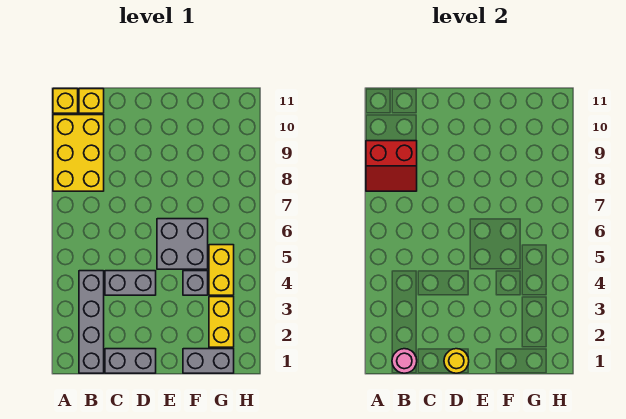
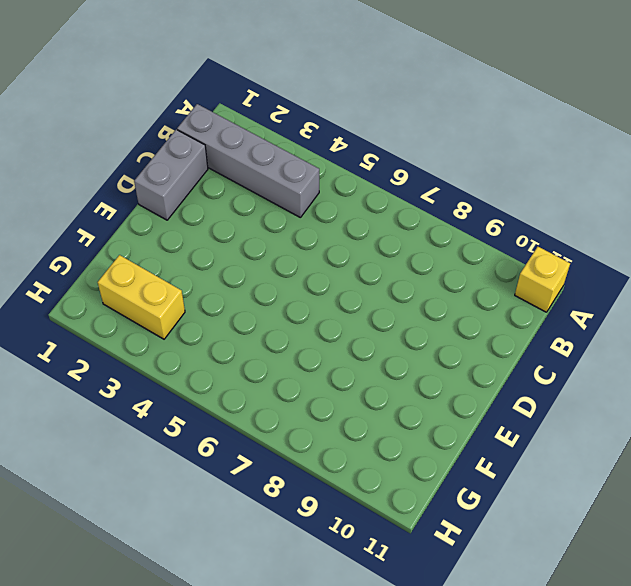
none -> yellow brick A8:B10 level 1
none -> yellow brick B11 level 1
none -> grey brick C4:D4 level 1

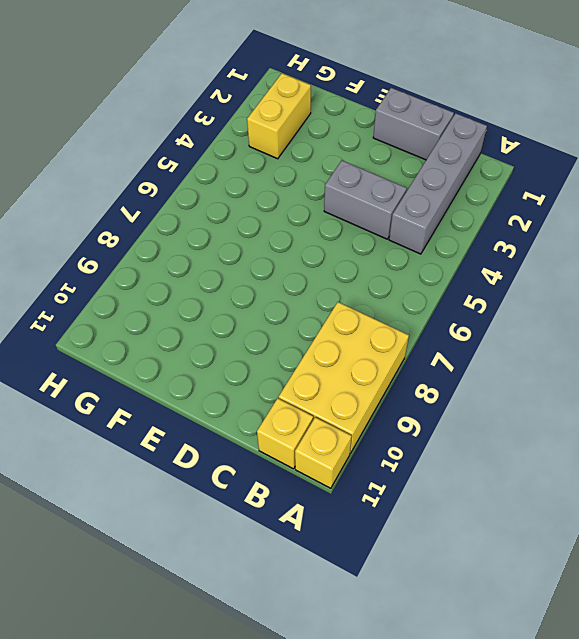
none -> grey brick E5:F6 level 1
none -> grey brick F1:G1 level 1
none -> grey brick F4 level 1

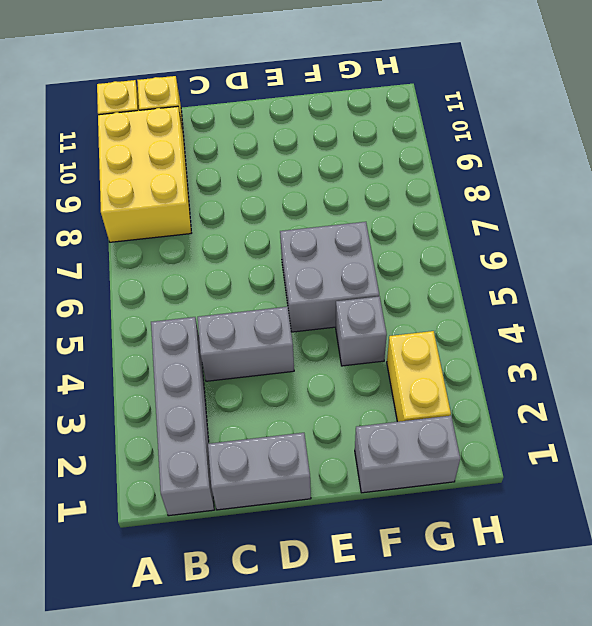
none -> yellow brick G4:G5 level 1
none -> red slope A8:B9 level 2 top 9
none -> pink round brick B1 level 2

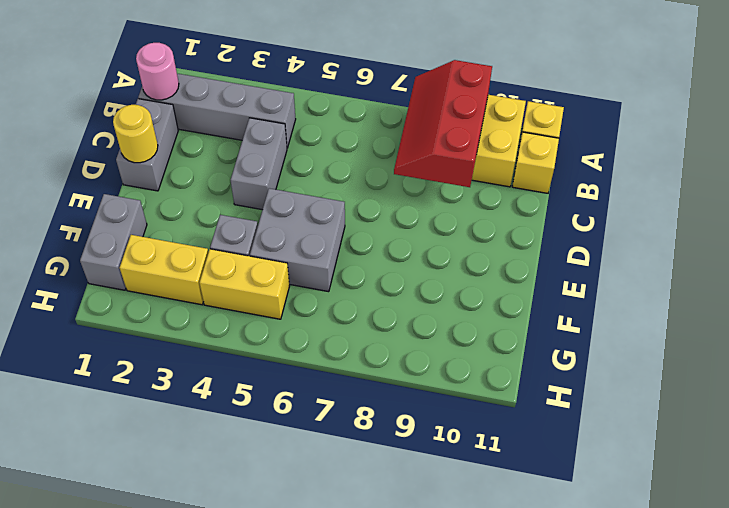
red slope A8:C9 level 2 top 9 -> red slope A8:B9 level 2 top 9

